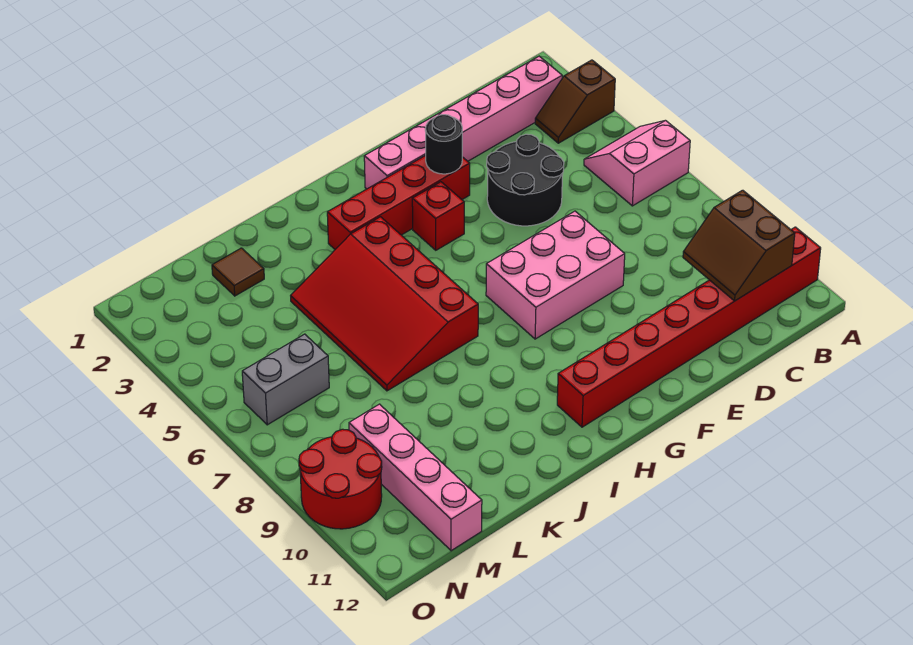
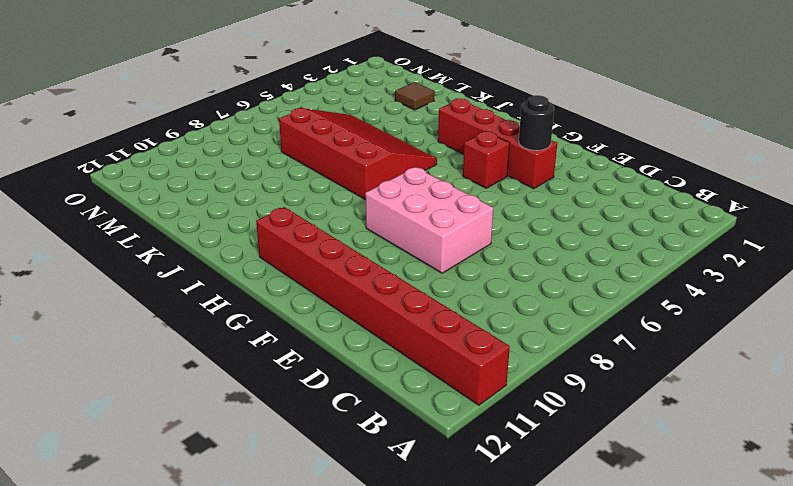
red slope I5:L7 level 1 top 7 -> red slope I4:K7 level 1 top I
none -> brown slope A3:B3 level 1 top A
none -> pink slope A5:B6 level 1 top 6
none -> pink brick B2:G2 level 1

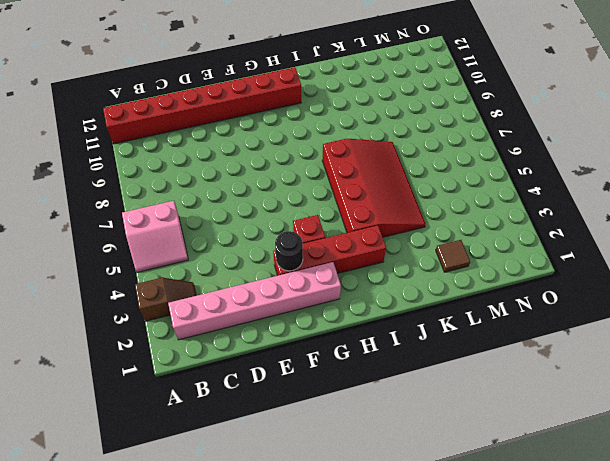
none -> black round brick D4:E5 level 1
none -> pink brick E7:G8 level 1
none -> grey brick M6:N6 level 1

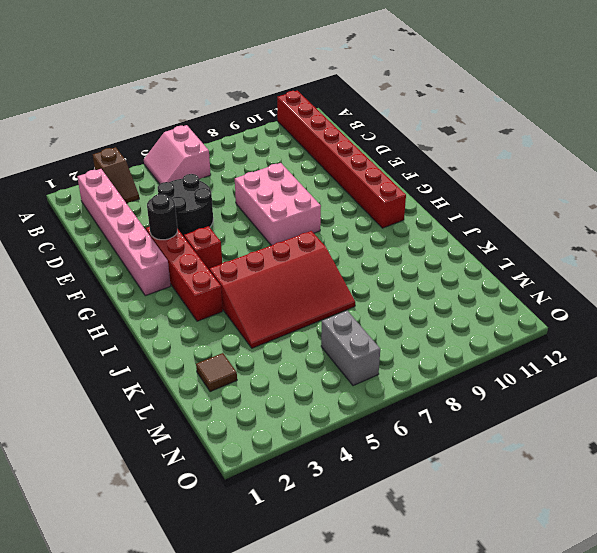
none -> pink brick M9:M12 level 1
none -> red round brick N9:O10 level 1
none -> brown slope B10:C11 level 2 top B

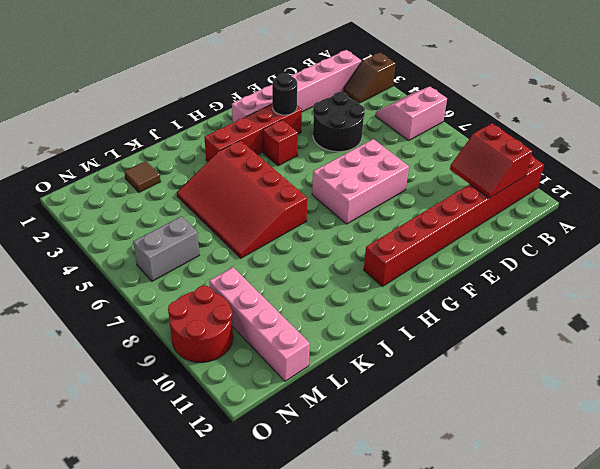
red slope B10:C11 level 2 top B -> brown slope B10:C11 level 2 top B

